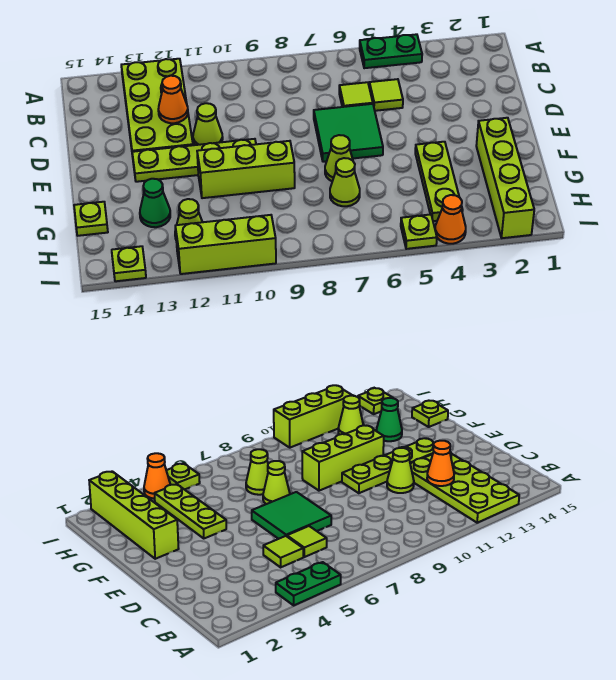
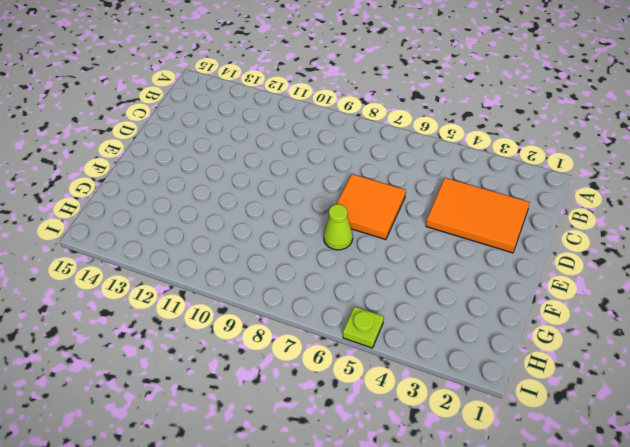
orange tile C2:D4 level 1 -> none
orange tile D6:E7 level 1 -> green tile D6:E7 level 1
none -> green plate A4:A5 level 1
none -> lime plate A12:D13 level 1
none -> lime tile C5 level 1

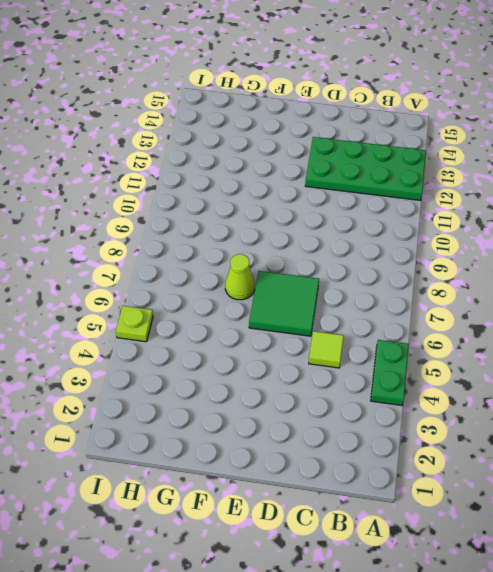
green plate A12:D13 level 1 -> lime plate A12:D13 level 1
none -> lime tile C6 level 1
none -> lime cone D11 level 1
none -> lime plate E10:E13 level 1

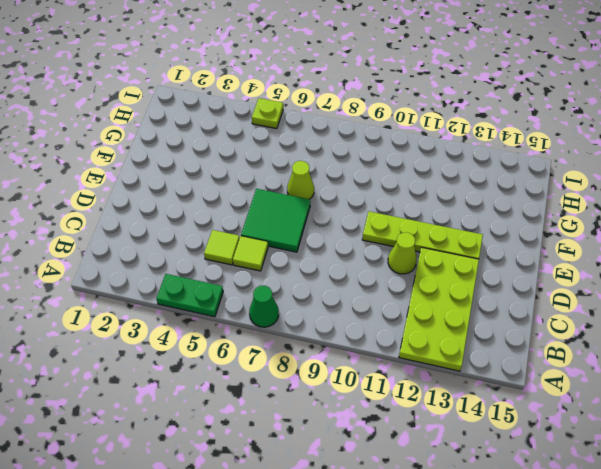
green cone A7 level 1 -> green cone G13 level 1
none -> lime brick F2:I2 level 1
none -> lime plate F4:H4 level 1
none -> lime brick F9:F11 level 1

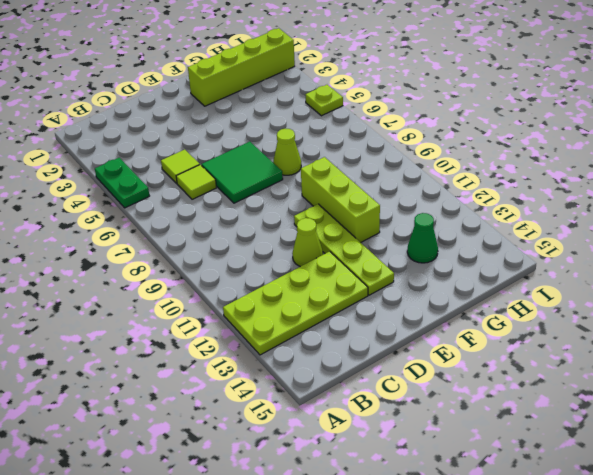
none -> lime plate F4:H4 level 1
none -> lime cone G7 level 1
none -> lime plate G15 level 1

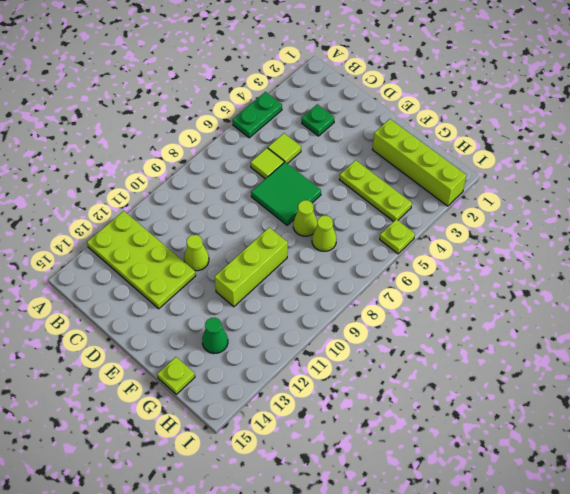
green plate C3 level 1 -> none
none -> lime plate E10:E13 level 1
none -> lime cone H12 level 1
none -> orange cone I4 level 1

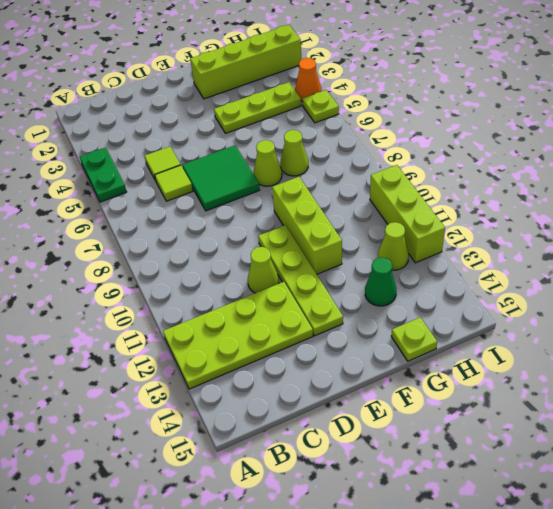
none -> lime plate I14 level 1
none -> orange cone C12 level 2

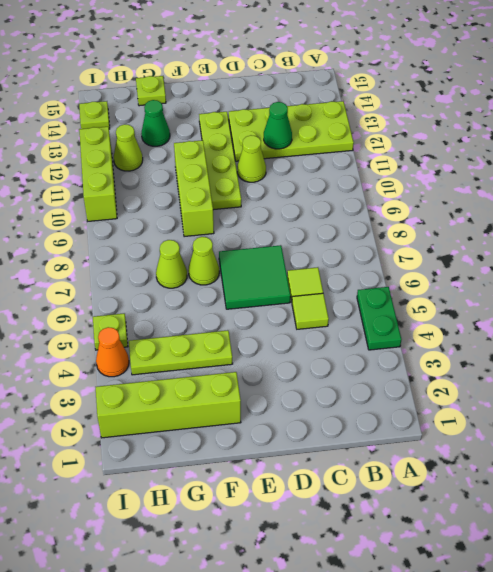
green cone C12 level 2 -> orange cone C12 level 2

